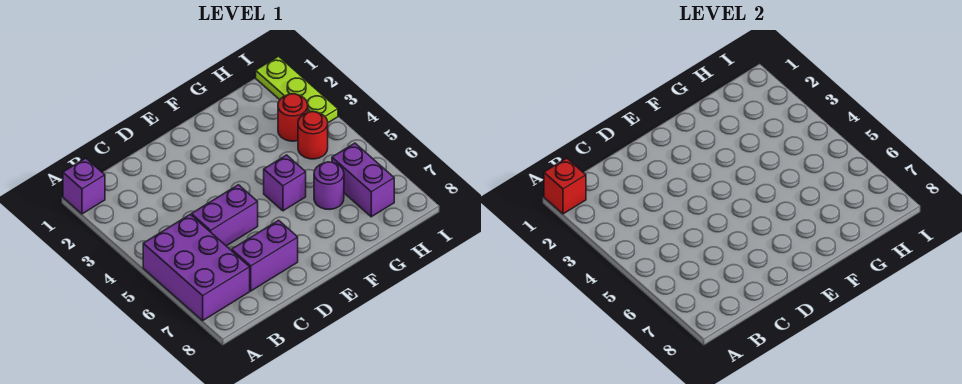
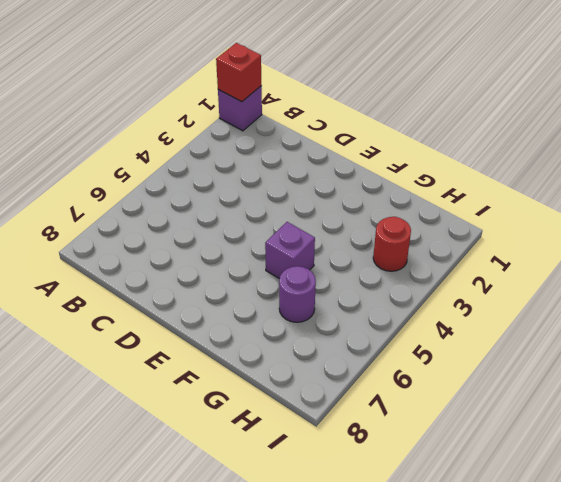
none -> purple brick A5:B7 level 1
none -> purple brick C5:D5 level 1

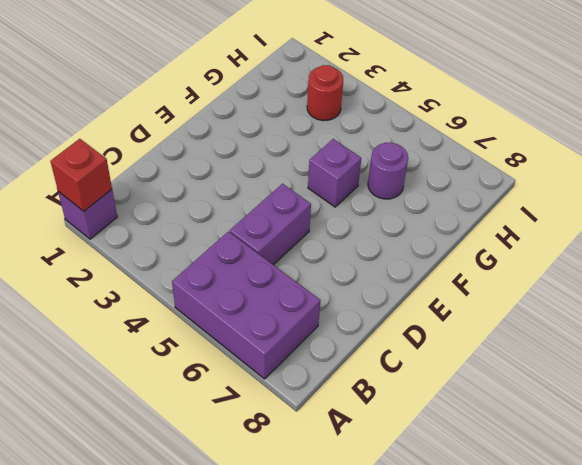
none -> purple brick C7:D7 level 1
none -> red round brick H4 level 1

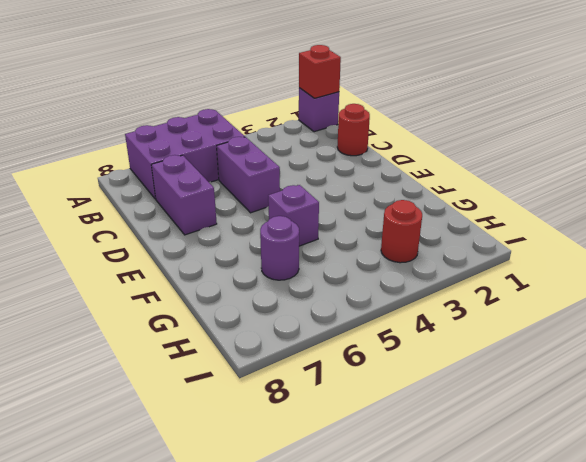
red round brick C1 level 1 -> red round brick H4 level 1
none -> purple brick H6:H7 level 1
none -> lime plate I1:I3 level 1

